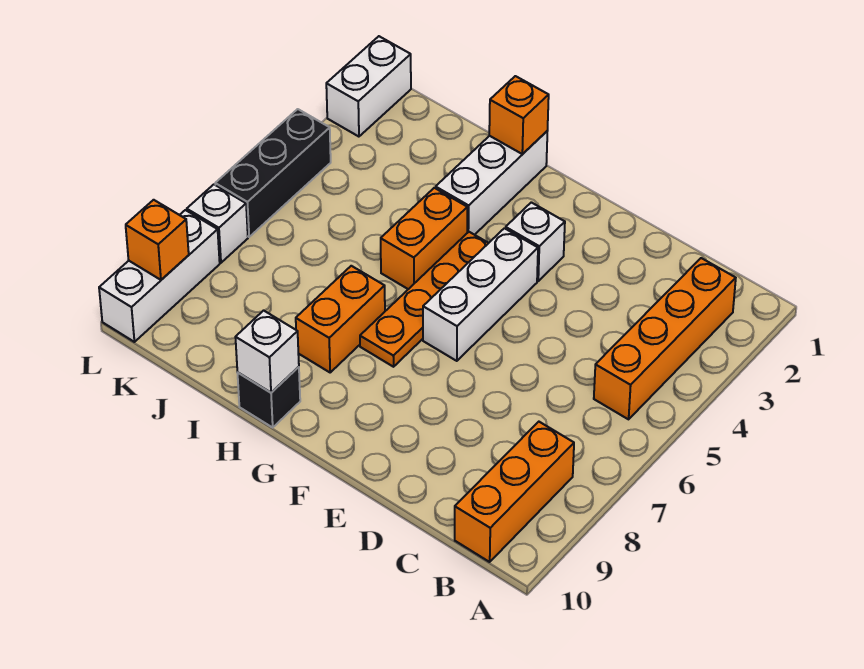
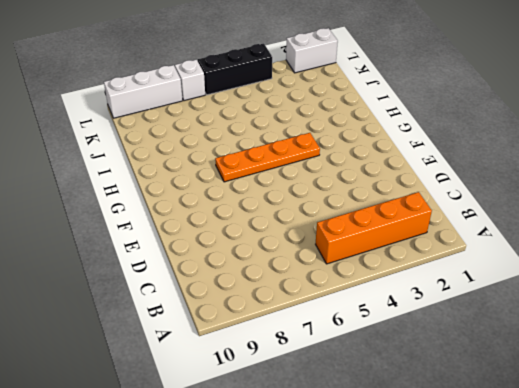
none -> orange brick B8:B10 level 1
none -> white brick F3 level 1
none -> white brick F4:F6 level 1

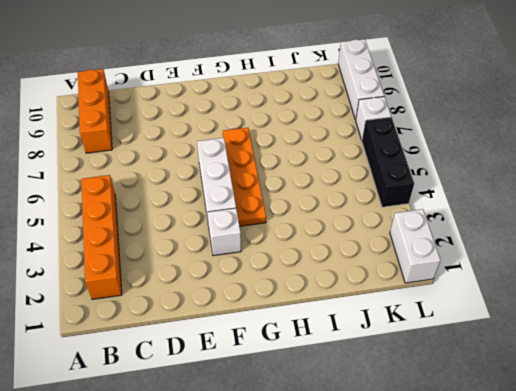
none -> white brick H1:H3 level 1
none -> orange brick H4:H5 level 1
none -> orange brick H7:H8 level 1

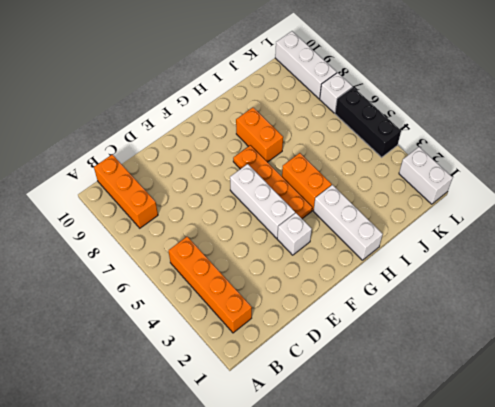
none -> black brick H10 level 1
none -> orange brick H1 level 2
none -> white brick H10 level 2

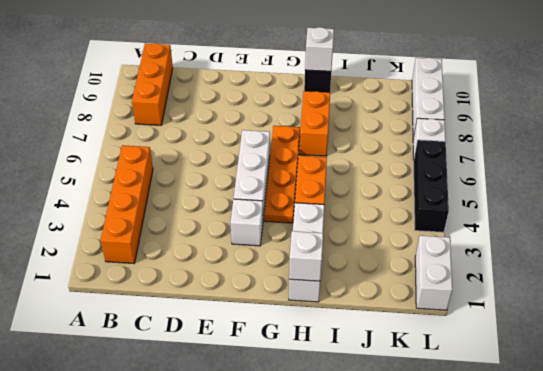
white brick H1 level 2 -> orange brick H1 level 2
none -> orange brick L9 level 2

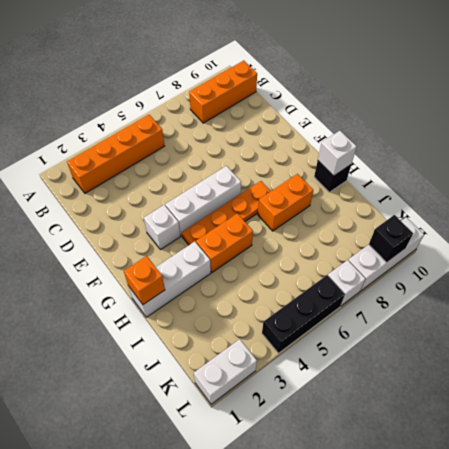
black brick L9 level 2 -> orange brick L9 level 2

